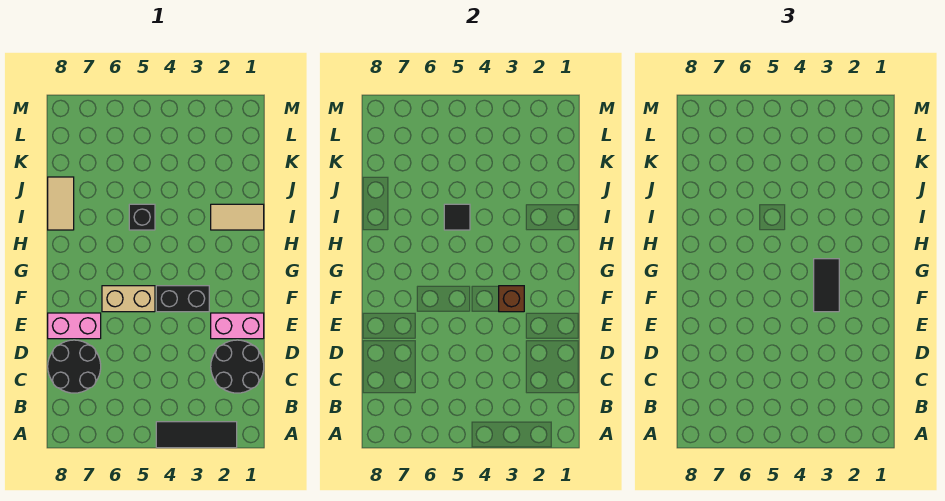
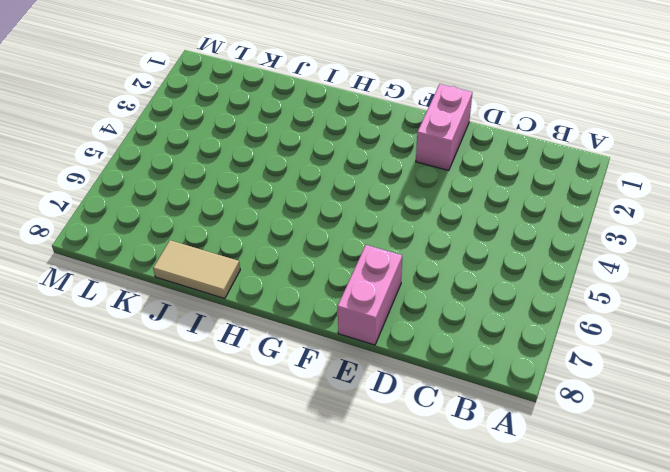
none -> black tile A2:A4 level 1
none -> black round brick C1:D2 level 1
none -> black round brick C7:D8 level 1

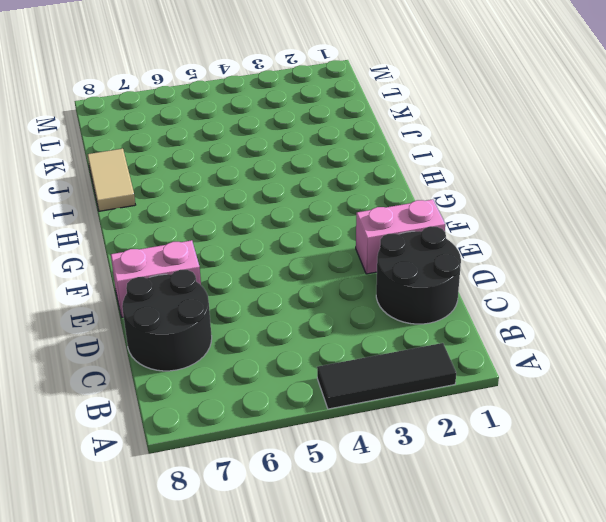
none -> black brick F3:F4 level 1
none -> tan brick F5:F6 level 1
none -> tan tile I1:I2 level 1

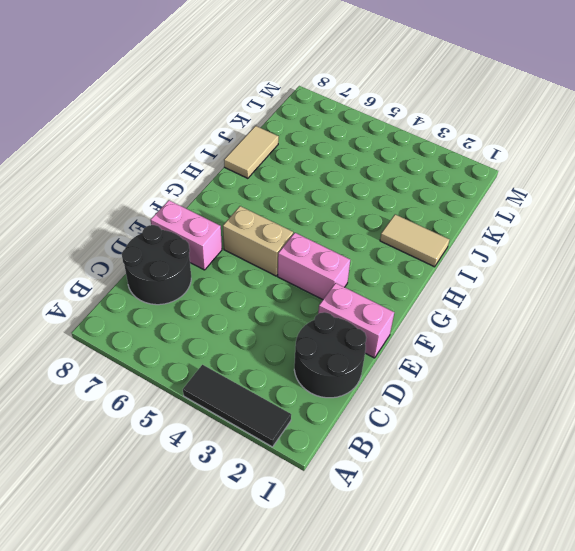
pink brick F3:F4 level 1 -> black brick F3:F4 level 1
none -> black brick I5 level 1
none -> brown brick F3 level 2
none -> black tile I5 level 2

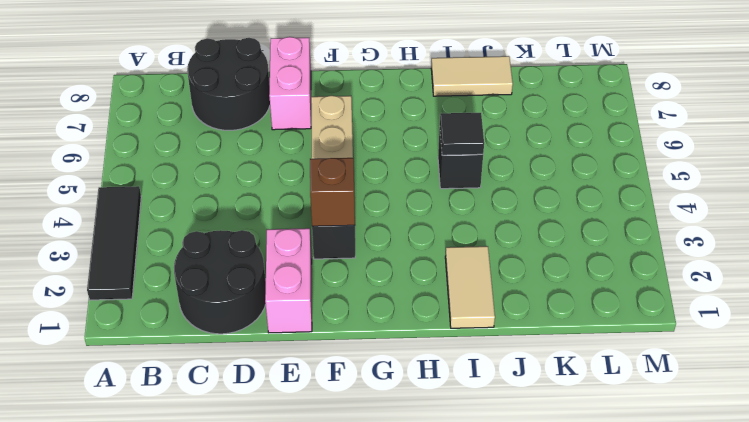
none -> black tile F3:G3 level 3

